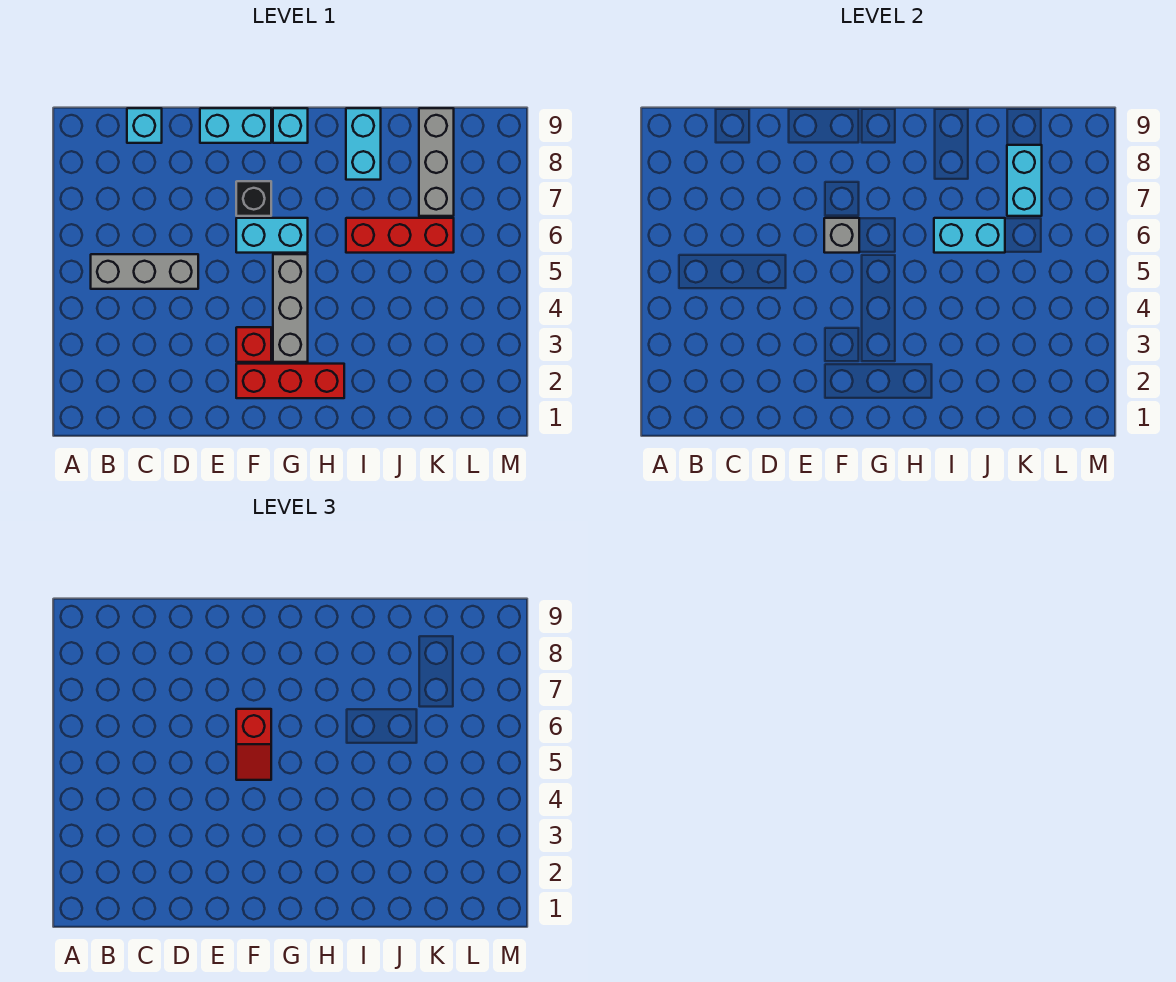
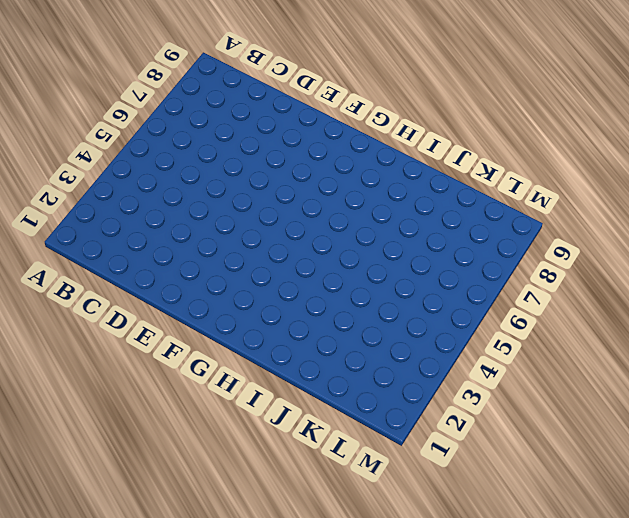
none -> grey brick B5:D5 level 1
none -> cyan brick C9 level 1
none -> cyan brick E9:F9 level 1

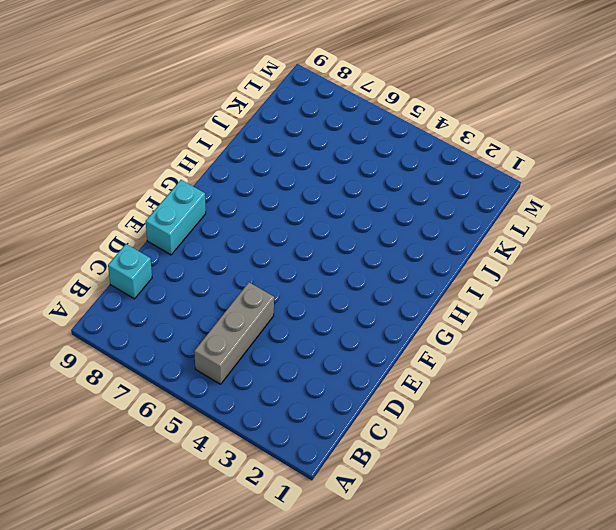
none -> red brick F2:H2 level 1
none -> red brick F3 level 1
none -> cyan brick F6:G6 level 1

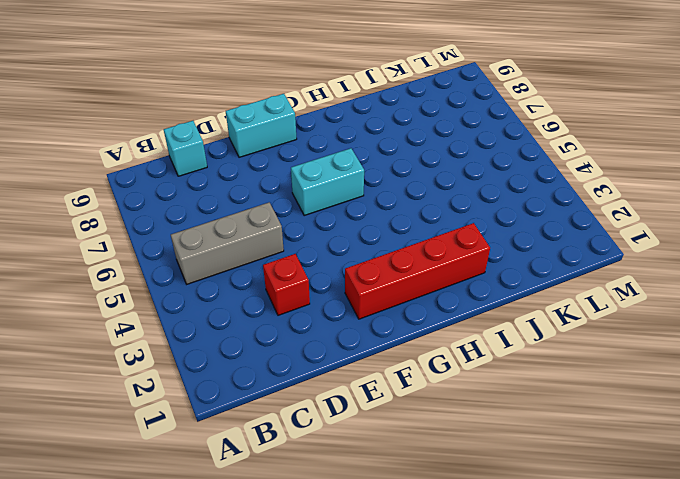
red brick D3 level 1 -> red brick F3 level 1
red brick F2:I2 level 1 -> red brick F2:H2 level 1
none -> black brick F7 level 1
none -> grey brick G3:G5 level 1
none -> cyan brick G9 level 1

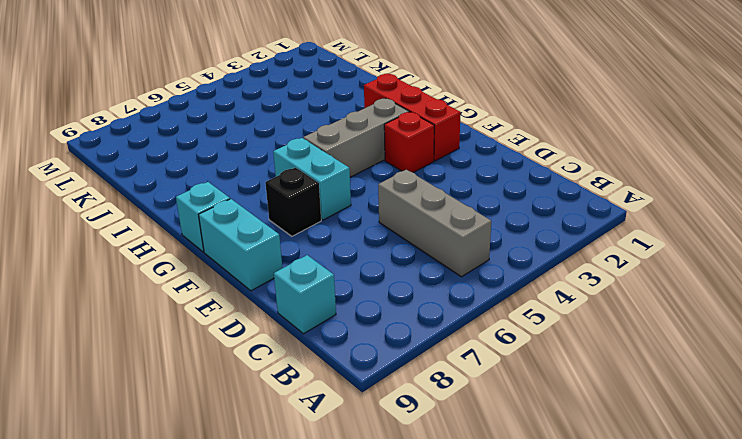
none -> red brick I6:K6 level 1
none -> cyan brick I8:I9 level 1
none -> grey brick K7:K9 level 1

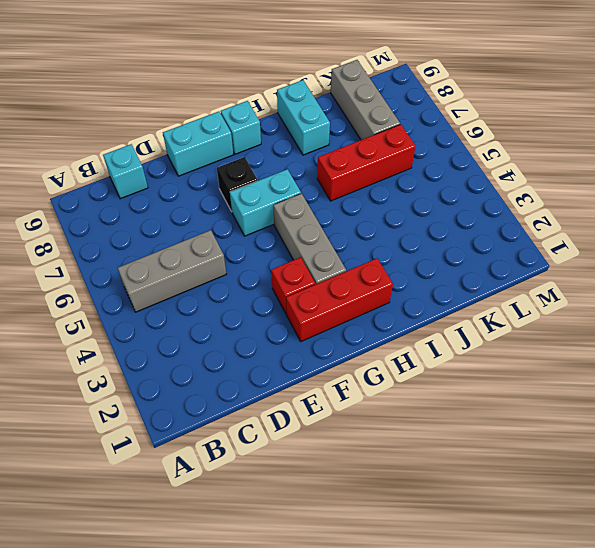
none -> grey brick F6 level 2
none -> cyan brick I6:J6 level 2
none -> cyan brick K7:K8 level 2

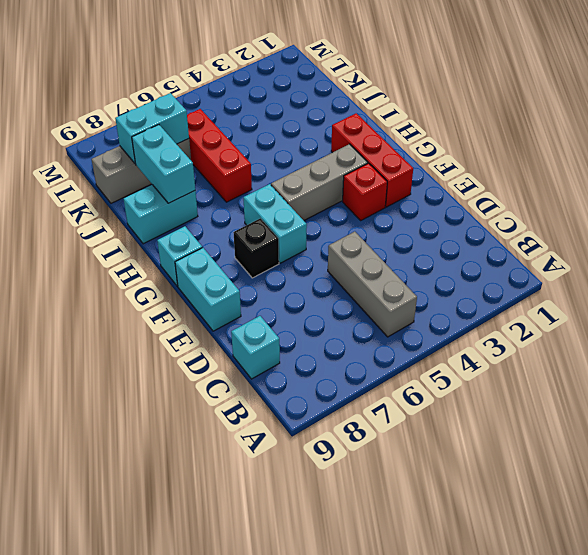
cyan brick I8:J8 level 2 -> cyan brick I6:J6 level 2
none -> grey brick F6 level 2
none -> red slope F5:F6 level 3 top 6

